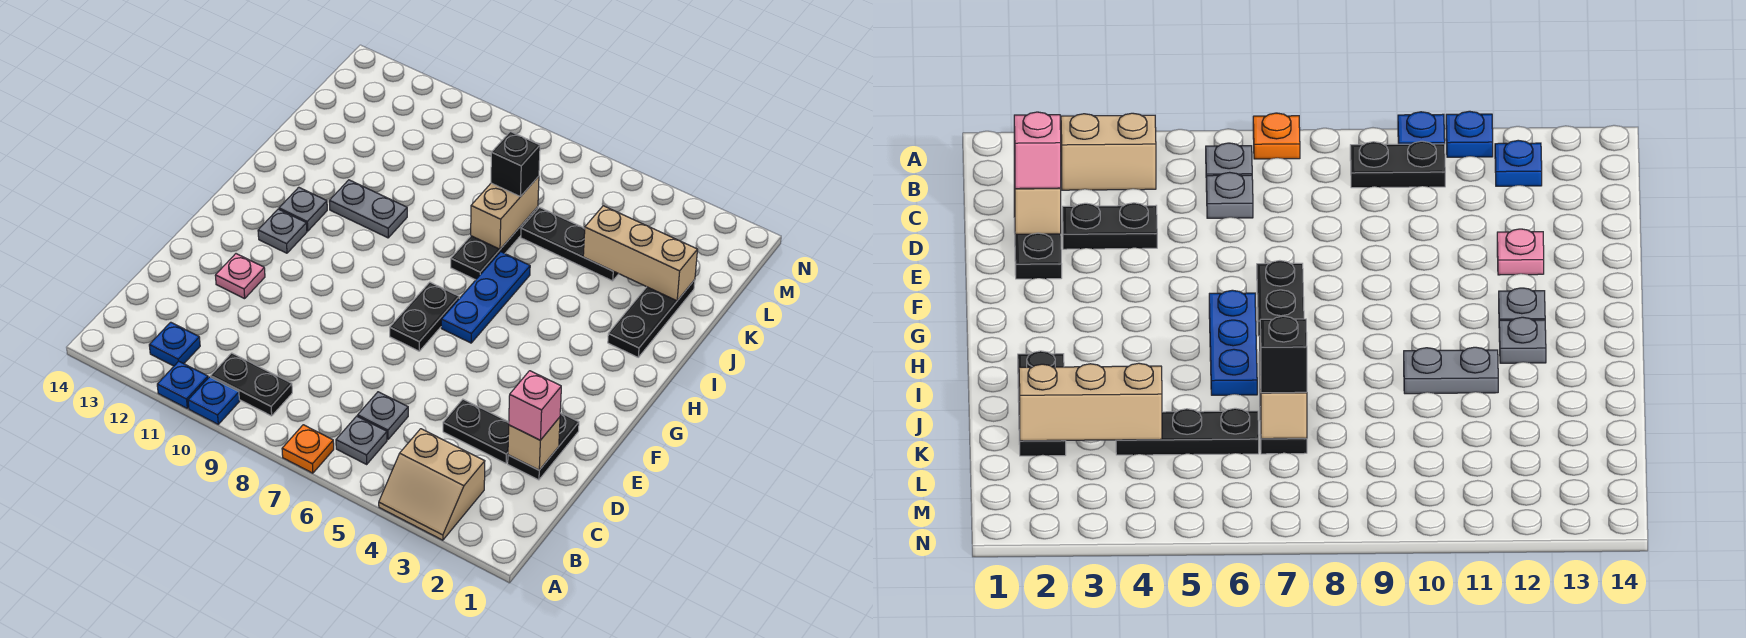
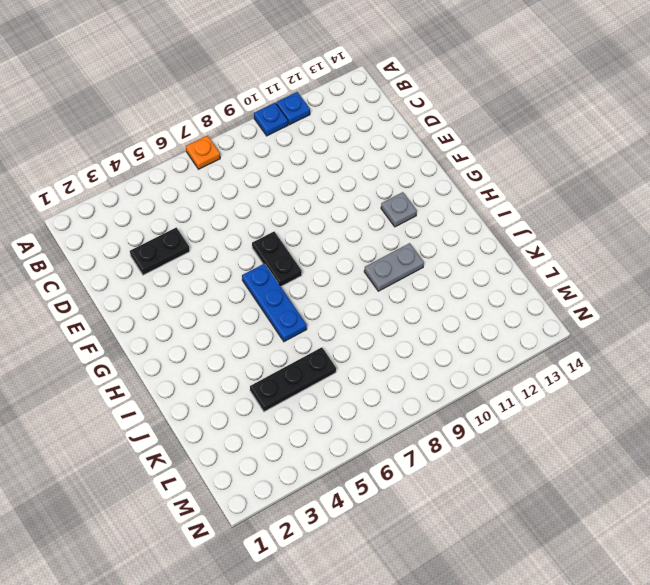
none -> tan slope A3:B4 level 1 top B
none -> grey plate B6 level 1
none -> black plate B9:B10 level 1

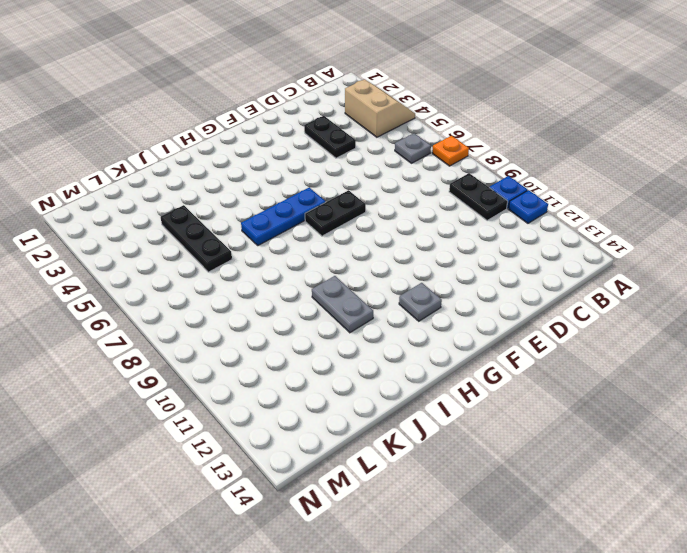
none -> blue plate B12 level 1
none -> grey plate C6 level 1
none -> black plate D2:E2 level 1

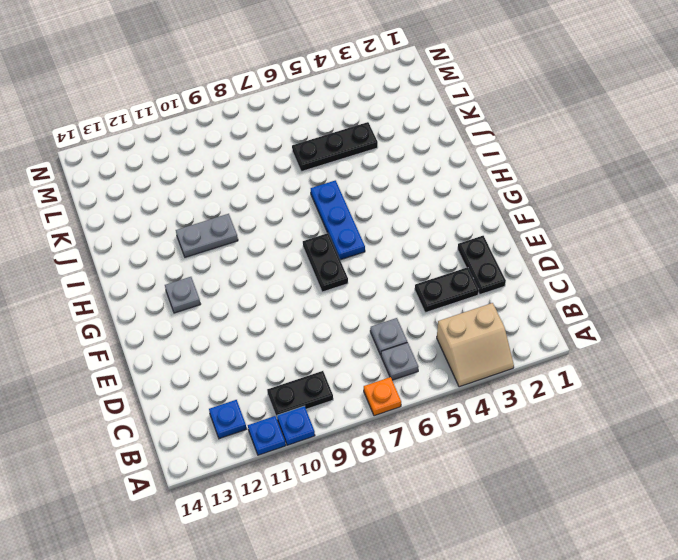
none -> pink plate E12 level 1
none -> grey plate H12 level 1
none -> black plate I2:K2 level 1

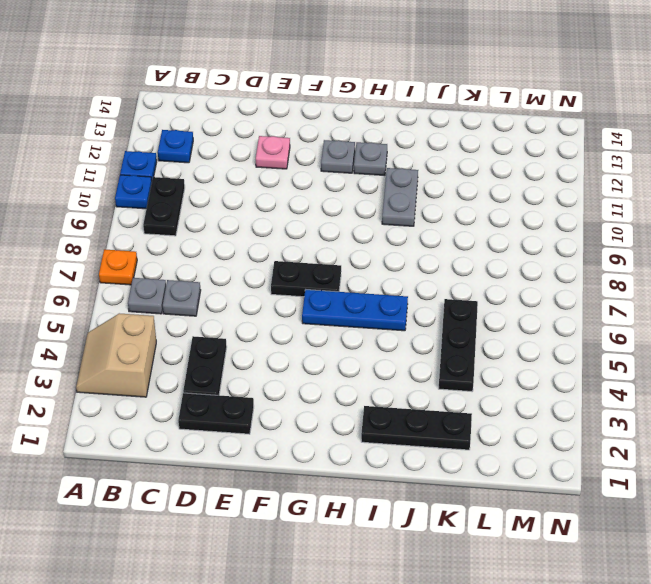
none -> black plate I7:K7 level 1
none -> tan brick D2 level 2
none -> tan brick J7:K7 level 2

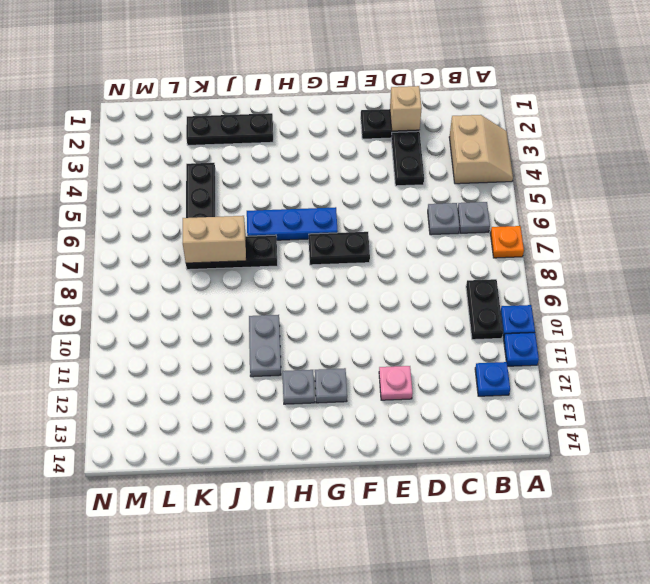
none -> tan brick K2:K4 level 2
none -> pink brick D2 level 3
none -> black brick K7 level 3

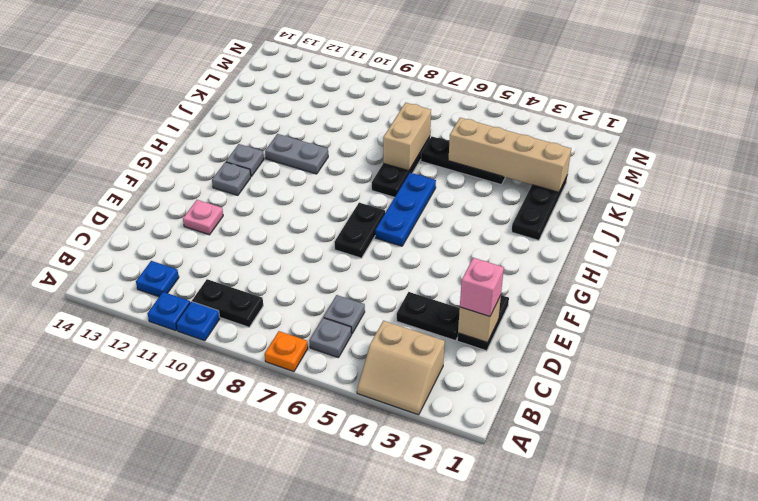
tan brick K2:K5 level 2 -> tan brick K2:K4 level 2
none -> black brick K7 level 3

